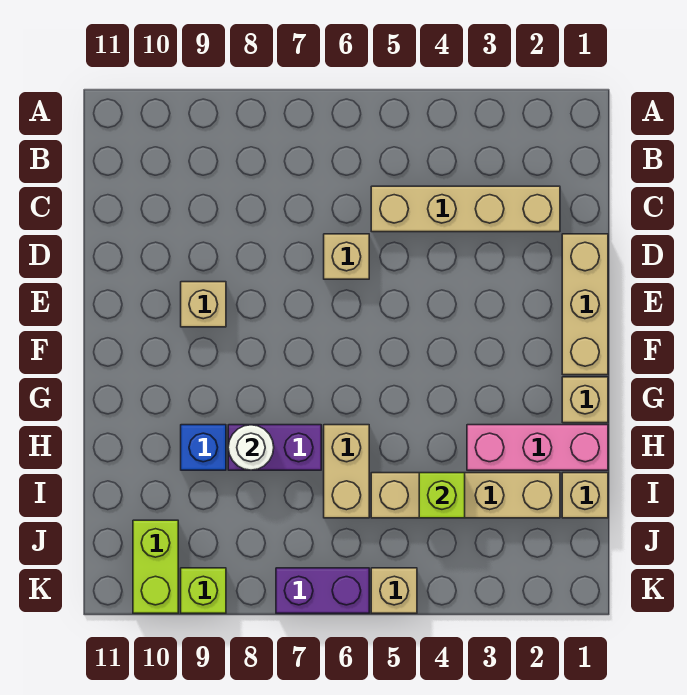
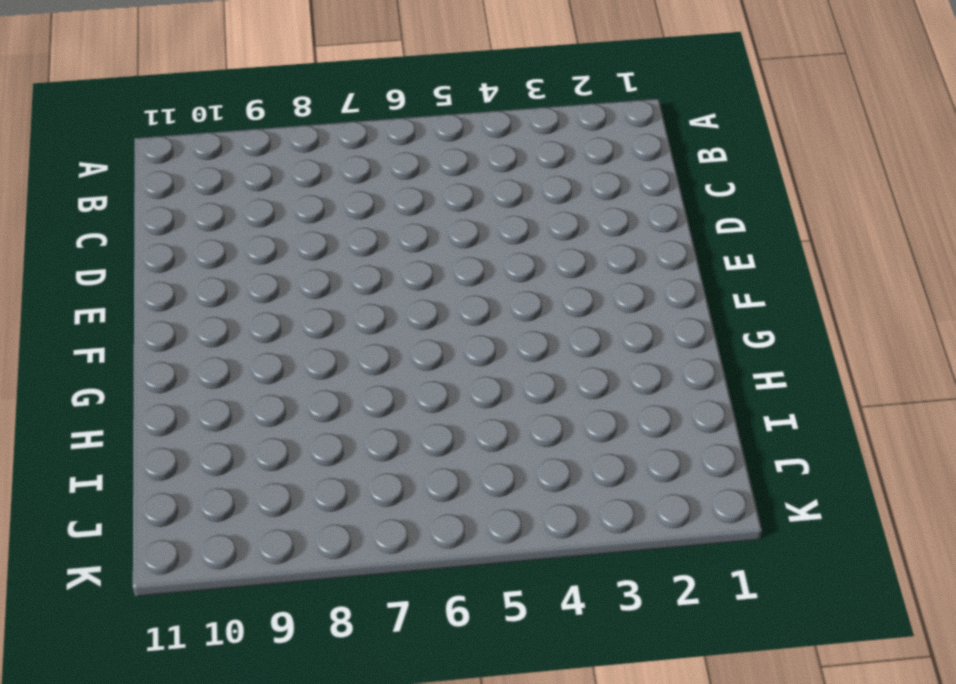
none -> tan brick C2:C5 level 1
none -> tan brick D1:F1 level 1
none -> tan brick D6 level 1

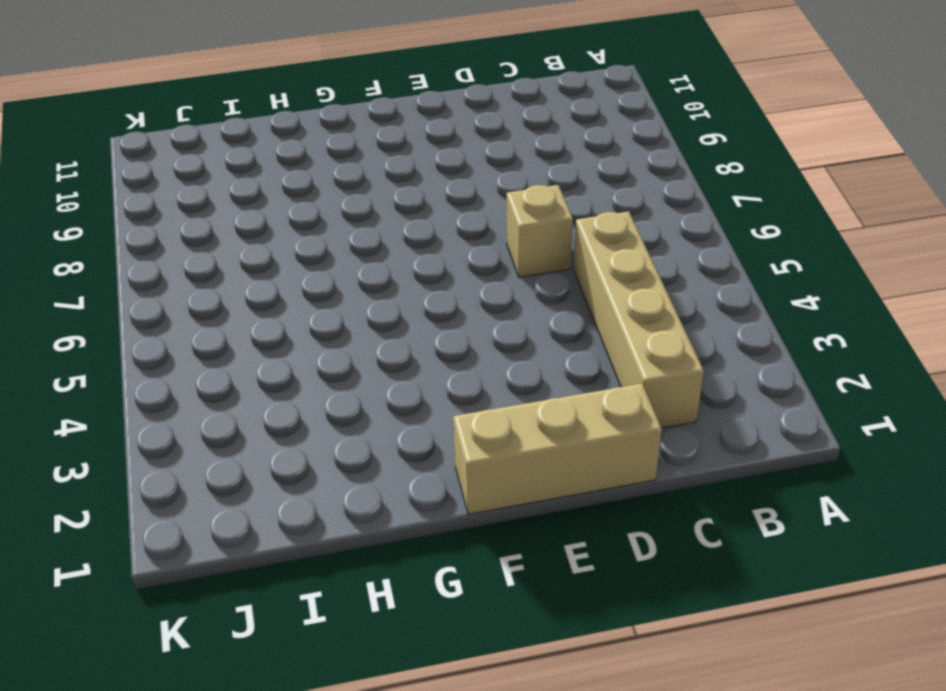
none -> tan brick E9 level 1
none -> tan brick G1 level 1
none -> pink brick H1:H3 level 1

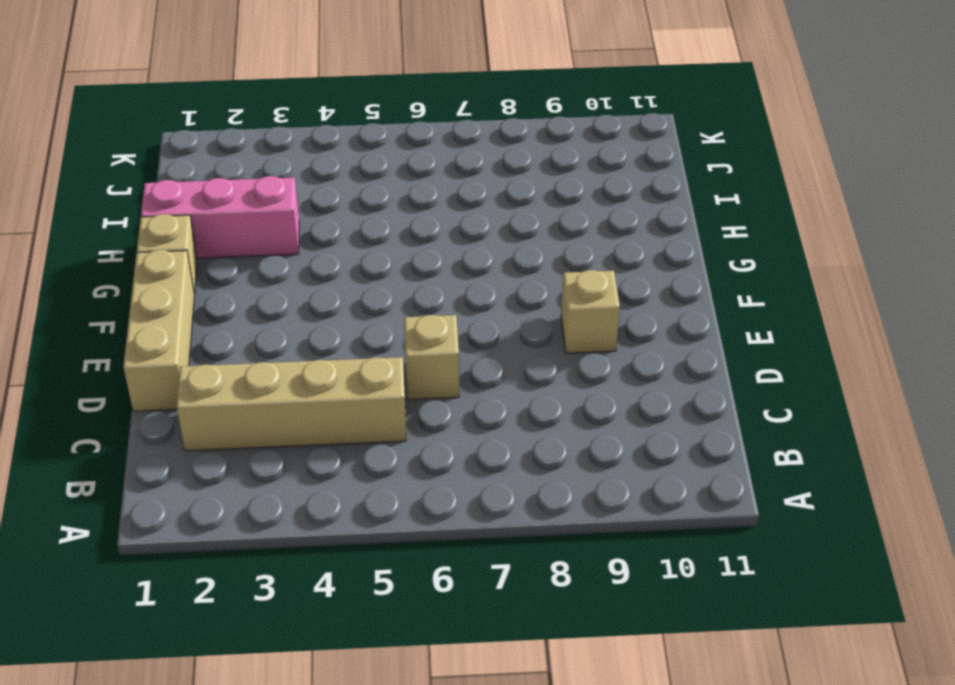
none -> tan brick H6:I6 level 1
none -> purple brick H7:H8 level 1
none -> blue brick H9 level 1

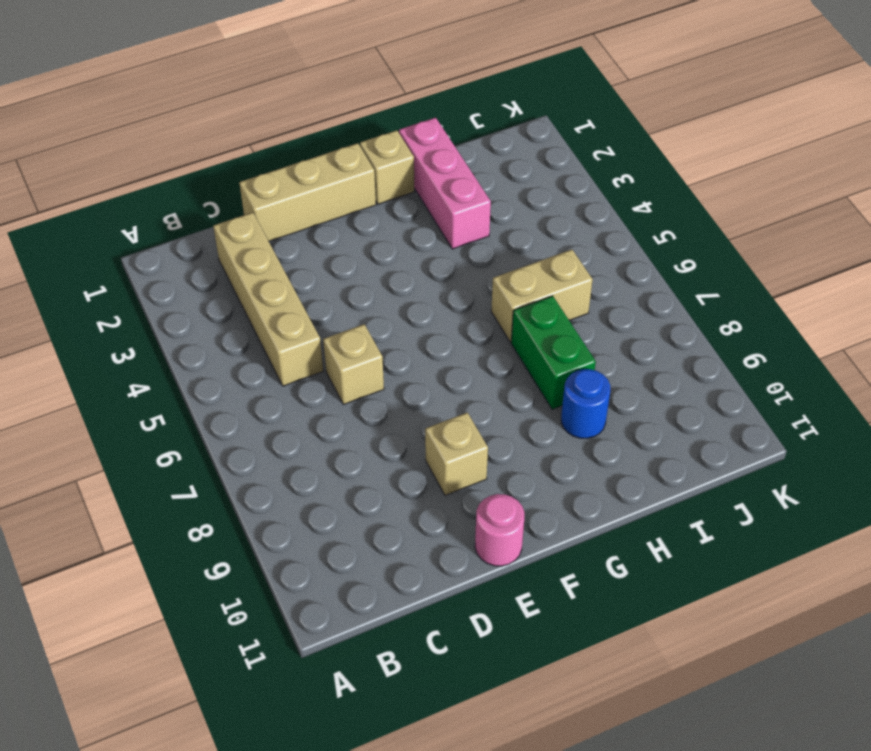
pink round brick E11 level 1 -> none
green brick H7:H8 level 1 -> purple brick H7:H8 level 1
blue round brick H9 level 1 -> blue brick H9 level 1
none -> tan brick I1 level 1
none -> tan brick I2:I5 level 1
none -> lime brick J10:K10 level 1

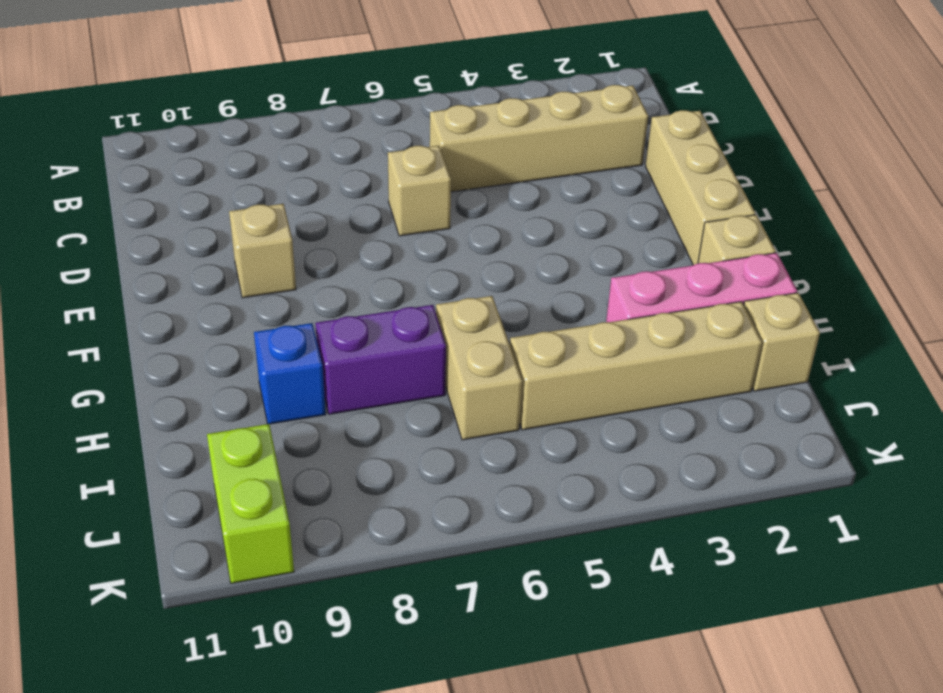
none -> tan brick K5 level 1
none -> purple brick K6:K7 level 1
none -> lime brick K9 level 1

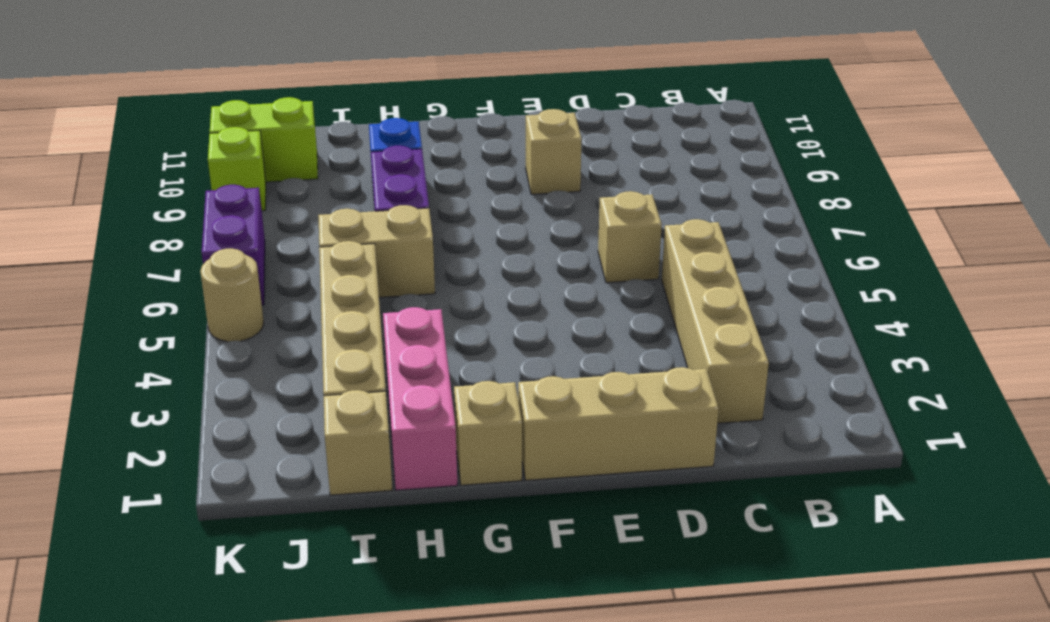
tan round brick K5 level 1 -> tan brick K5 level 1
none -> white round brick H8 level 2
none -> lime brick I4 level 2

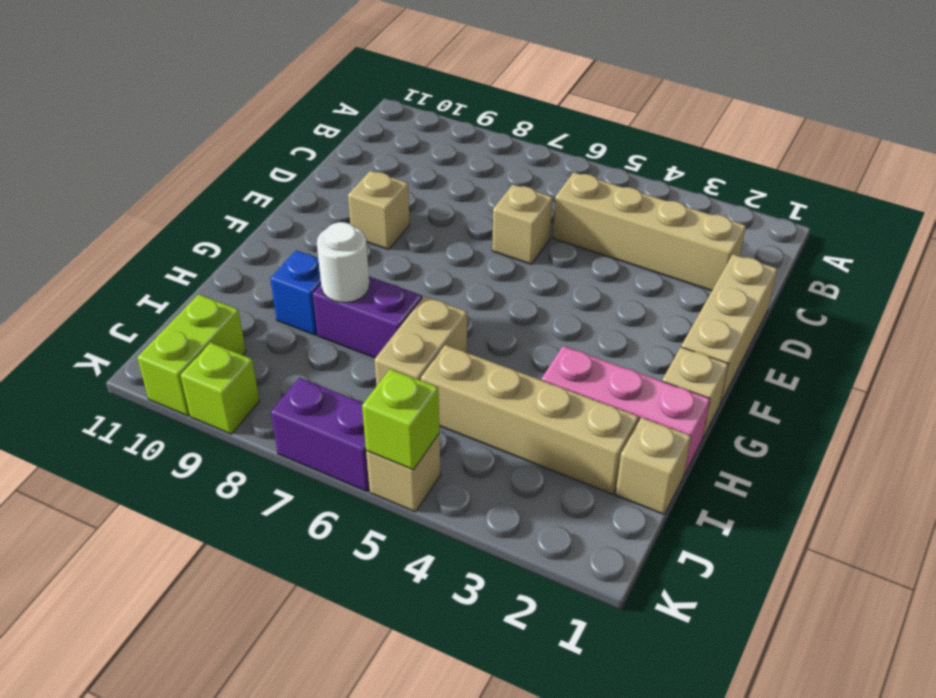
lime brick K5 level 2 -> lime brick I4 level 2

